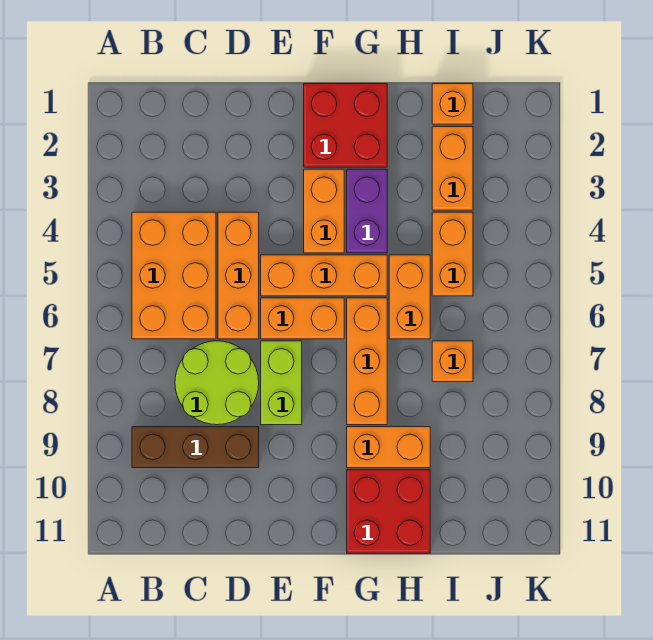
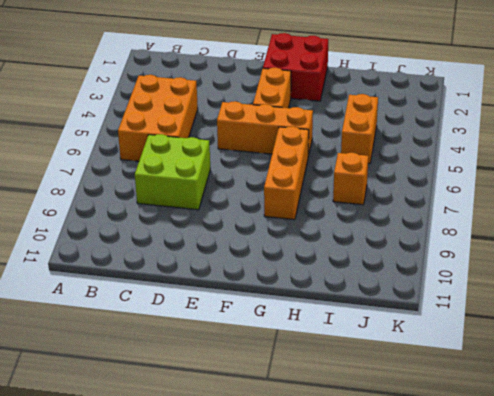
lime brick C7:D8 level 1 -> lime round brick C7:D8 level 1
none -> brown brick B9:D9 level 1
none -> orange brick D4:D6 level 1
none -> orange brick E6:F6 level 1

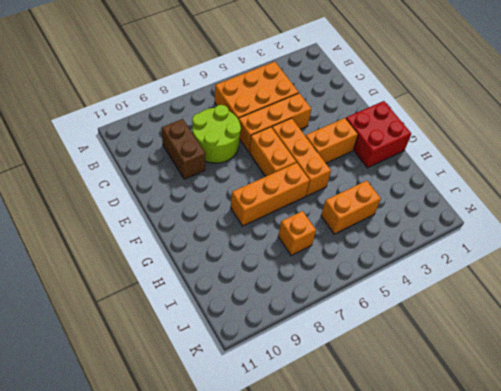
brown brick C9:D9 level 1 -> brown brick B9:D9 level 1
none -> lime brick E7:E8 level 1
none -> purple brick G3:G4 level 1
none -> orange brick G9:H9 level 1

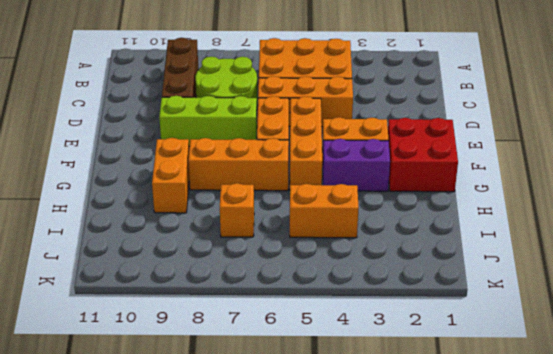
lime brick E7:E9 level 1 -> lime brick E7:E8 level 1
none -> red brick G10:H11 level 1
none -> orange brick H5:H6 level 1
none -> orange brick I1 level 1

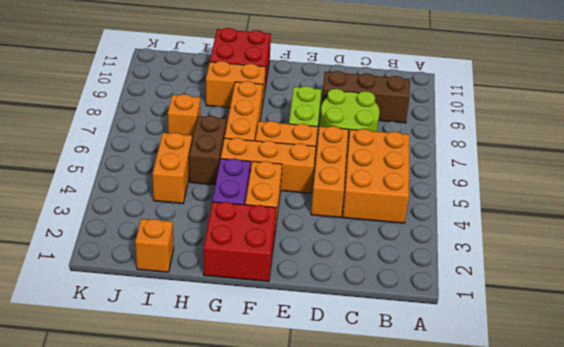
brown brick H5:H6 level 1 -> orange brick H5:H6 level 1
none -> orange brick I2:I3 level 1

